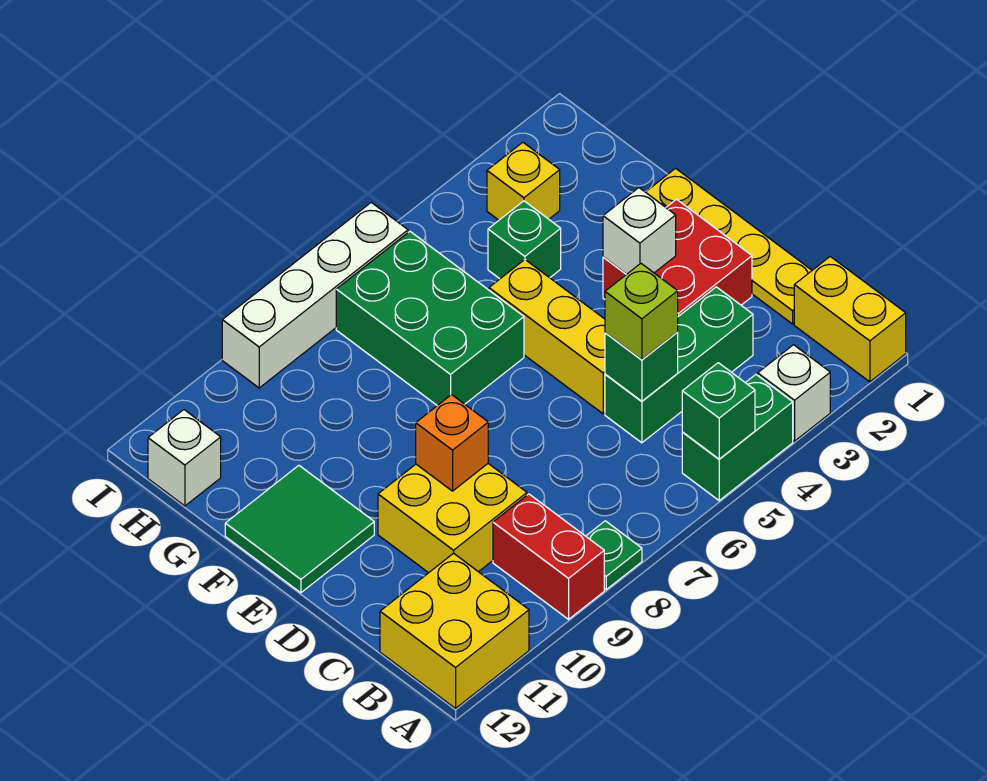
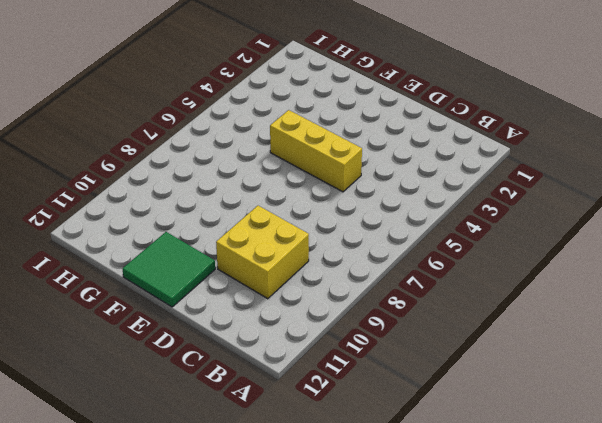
none -> yellow brick A1:B1 level 1
none -> white brick A3 level 1
none -> green brick A4:A5 level 1

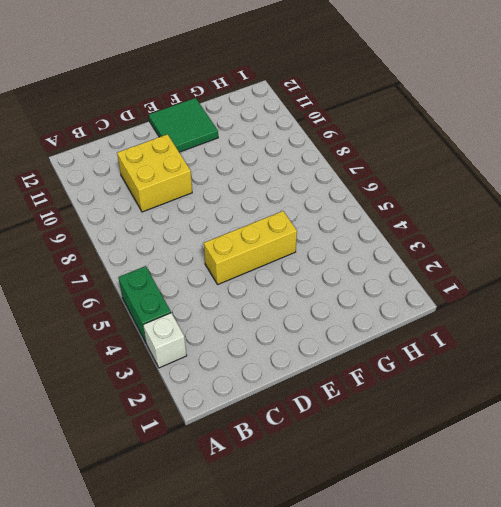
none -> yellow brick A1:B1 level 1
none -> green plate A8 level 1
none -> red brick A9:B9 level 1

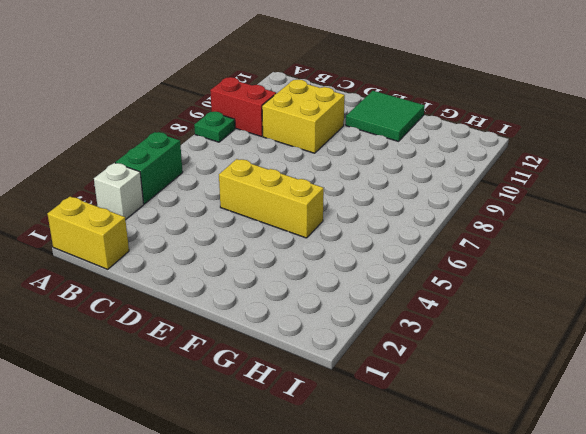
none -> yellow brick A11:B12 level 1
none -> yellow plate C1:F1 level 1
none -> green brick C3:C5 level 1

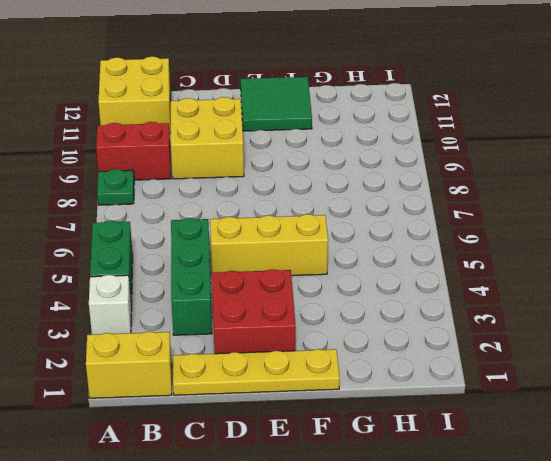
none -> green brick F6:H7 level 1
none -> green brick G4 level 1
none -> yellow brick H3 level 1

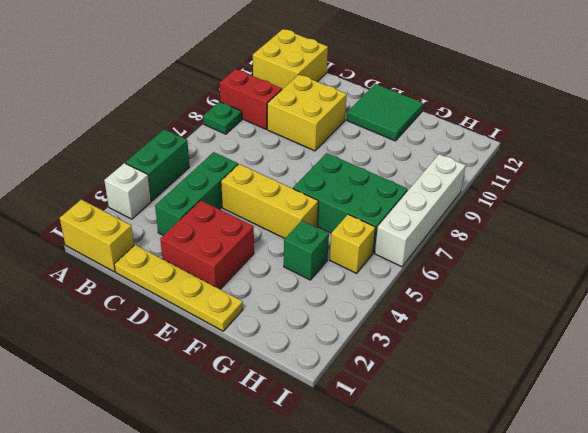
yellow brick H5 level 1 -> yellow brick H3 level 1
none -> white brick H12 level 1
none -> green brick A5 level 2
none -> green brick C5 level 2

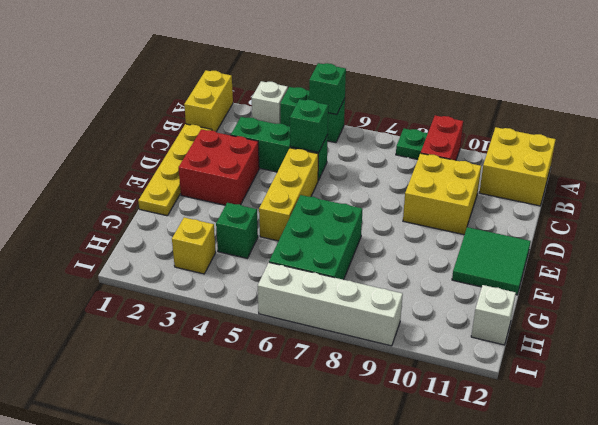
none -> orange brick D9 level 2
none -> white brick E3 level 2
none -> lime brick C5 level 3

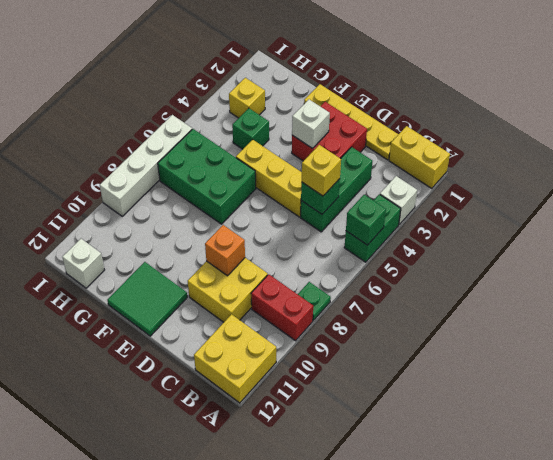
yellow brick C5 level 3 -> lime brick C5 level 3

